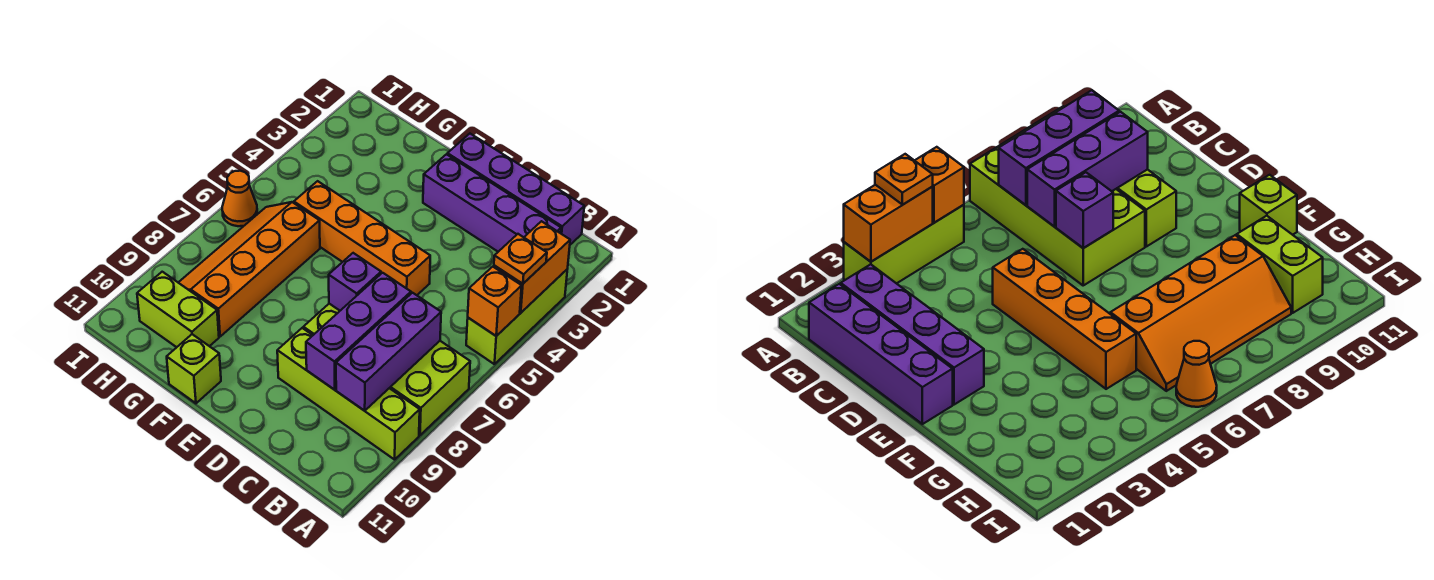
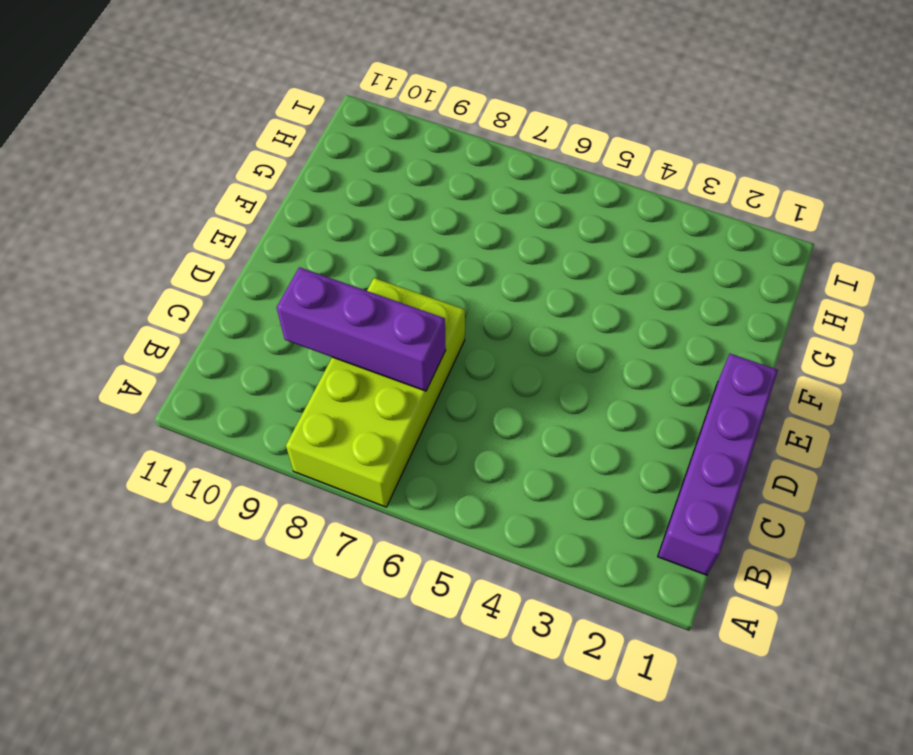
none -> lime brick A3:A5 level 1
none -> lime brick A9:D9 level 1
none -> purple brick B2:E2 level 1

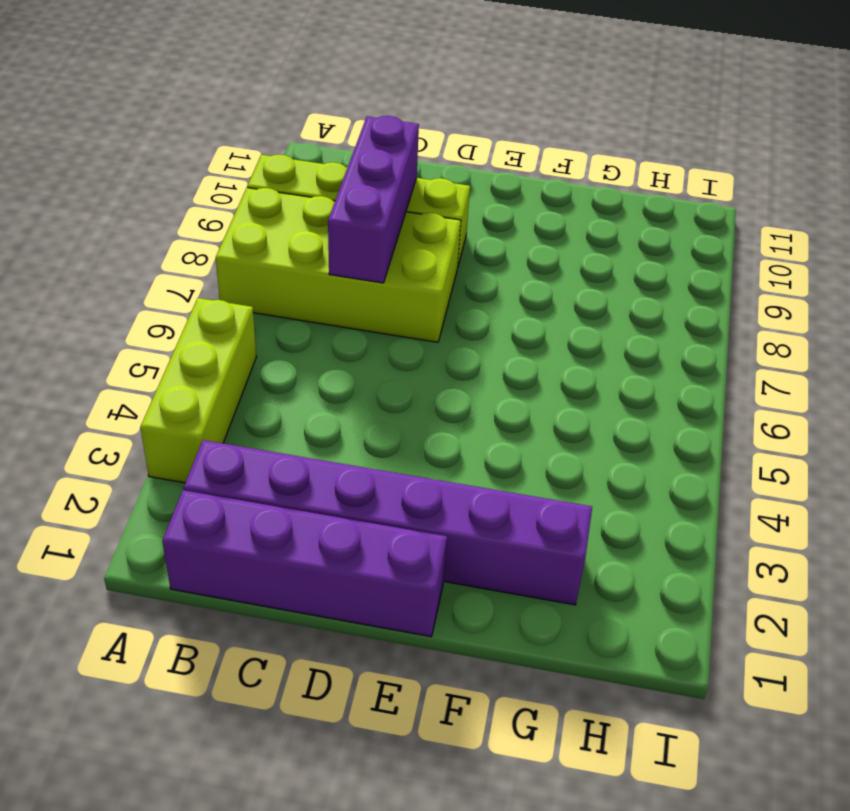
purple brick B2:G2 level 1 -> purple brick B2:E2 level 1
none -> orange brick D5:G5 level 1
none -> lime brick F11 level 1
none -> orange slope G6:H9 level 1 top G

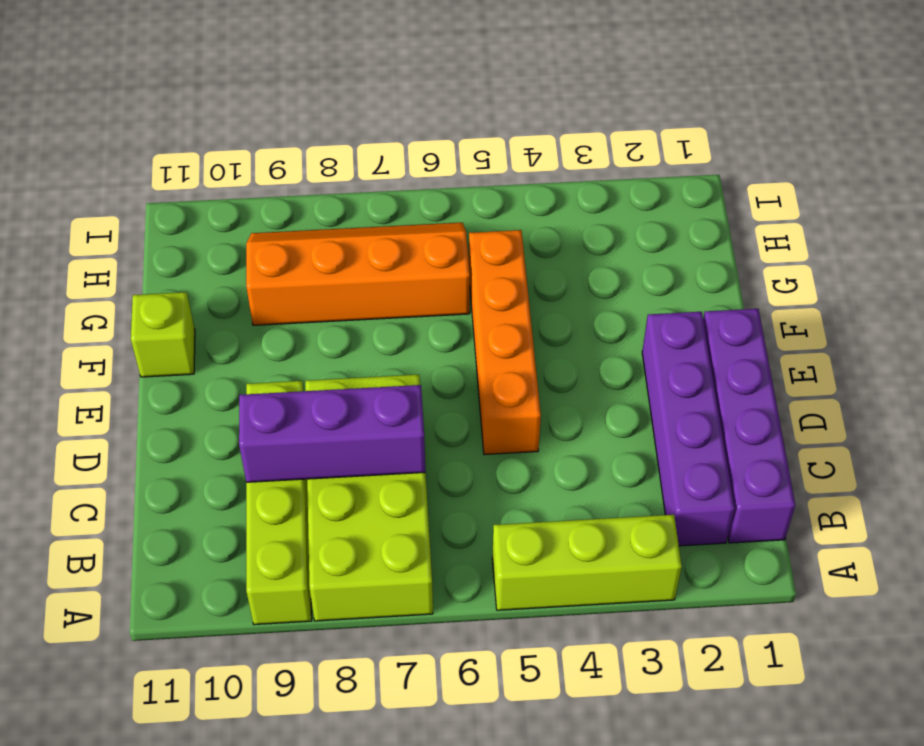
none -> lime brick G10:H10 level 1
none -> orange cone I6 level 1
none -> orange brick A3:A4 level 2

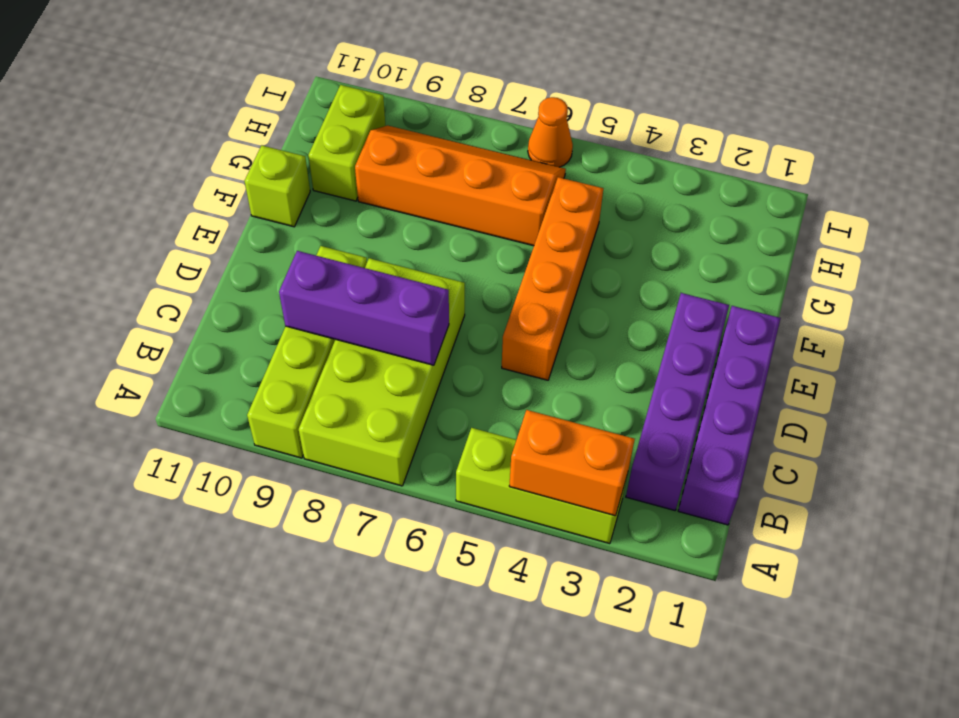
none -> orange brick A5 level 2
none -> purple brick B7:B9 level 2
none -> purple brick D7 level 2

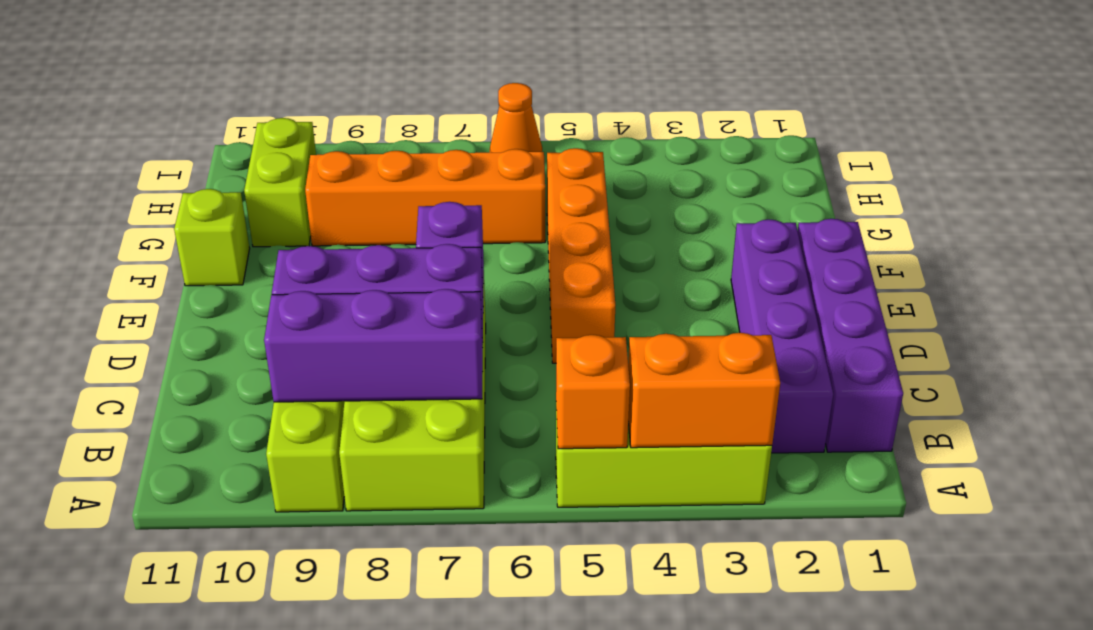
none -> orange plate A4 level 3

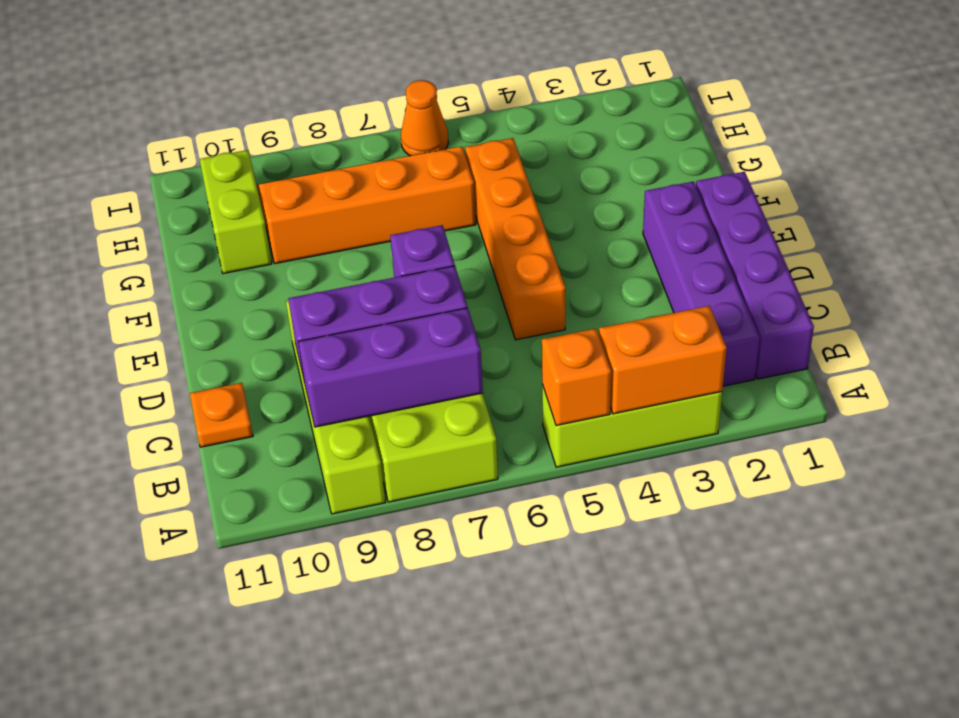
orange plate C11 level 1 -> orange plate A4 level 3
none -> lime brick F11 level 1

